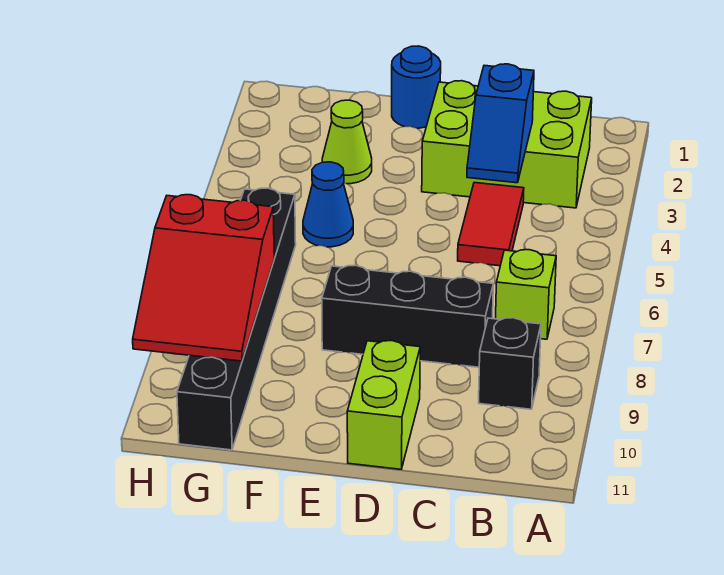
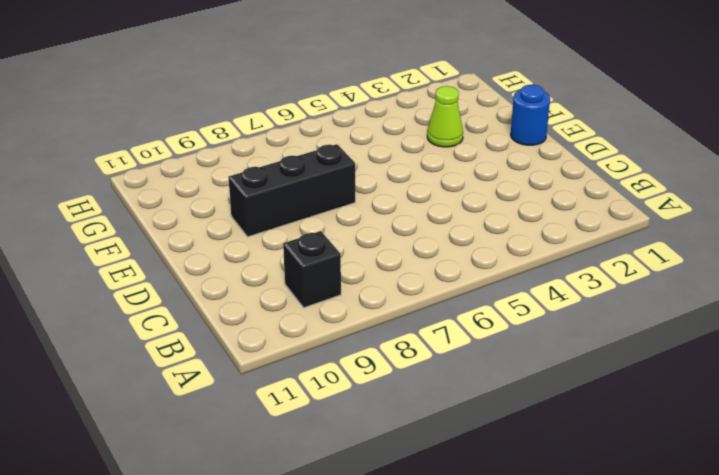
black brick E7:E9 level 1 -> black brick C8:E8 level 1
none -> lime brick B2:D3 level 1
none -> lime brick B7 level 1
none -> red tile C4:C5 level 1

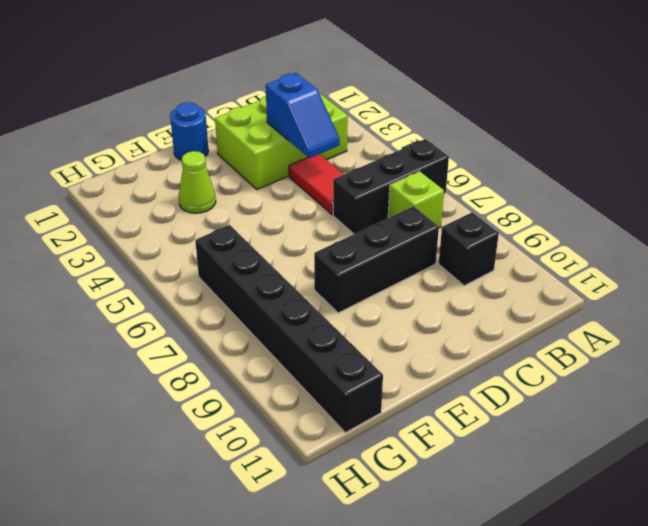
black brick A6:C6 level 1 -> none
none -> lime brick D10:D11 level 1
none -> blue cone F5 level 1
none -> red slope G8:H10 level 2 top 8

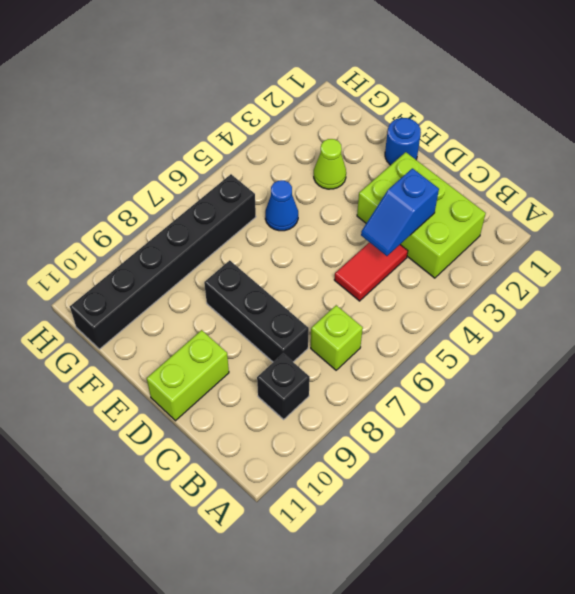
none -> red slope G8:H10 level 2 top 8

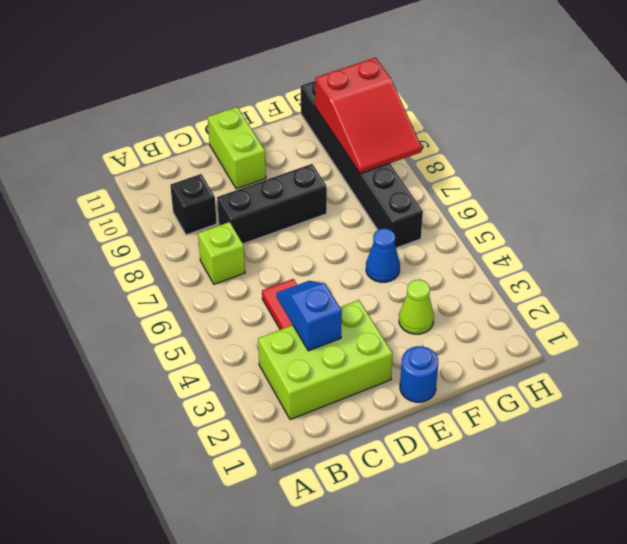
red slope G8:H10 level 2 top 10 -> red slope G8:H10 level 2 top 8

